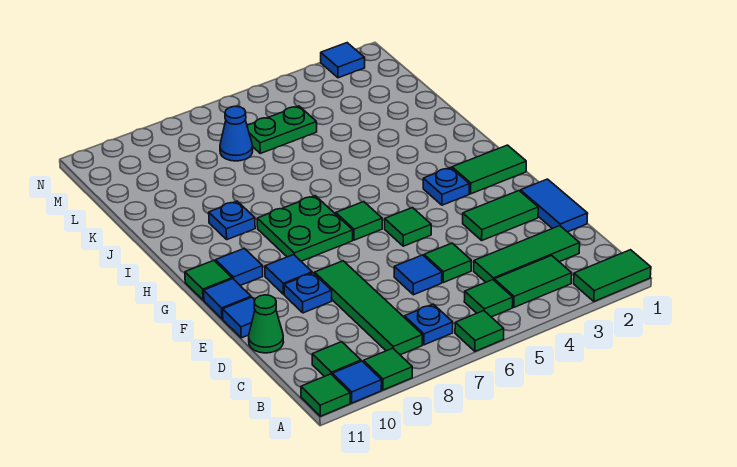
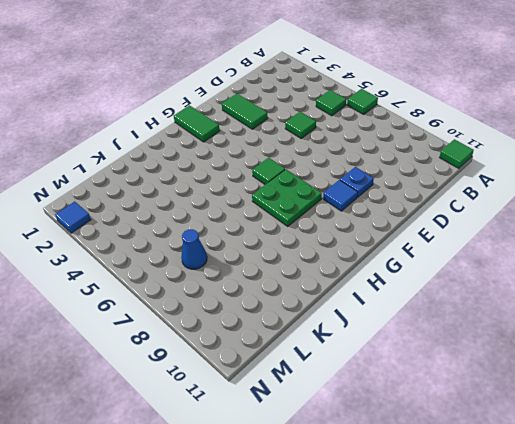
none -> green tile A1:A2 level 1
none -> green tile A9 level 1
none -> blue tile A10 level 1
none -> green tile B3:B4 level 1

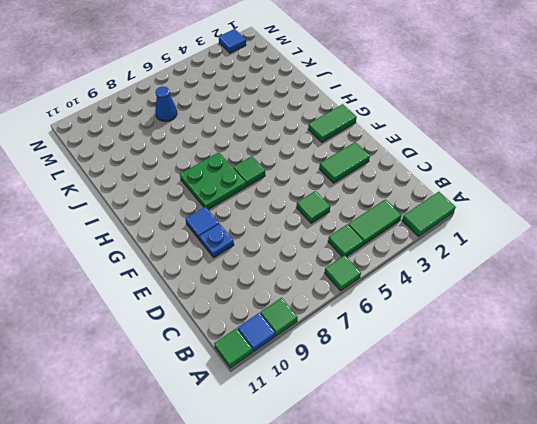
none -> blue plate B7 level 1
none -> green tile B8:E8 level 1
none -> green tile B10 level 1
none -> green tile C2:C4 level 1

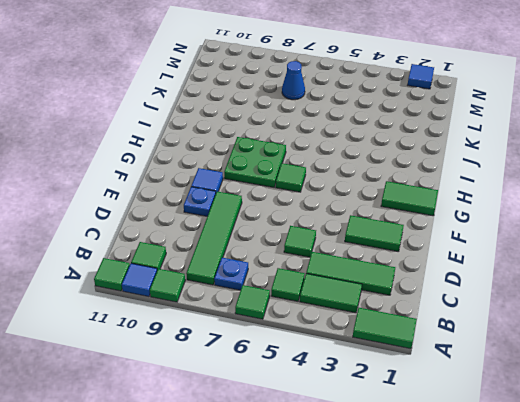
none -> blue tile D1:E1 level 1
none -> blue tile D6 level 1
none -> green cone D11 level 1
none -> blue tile E11 level 1

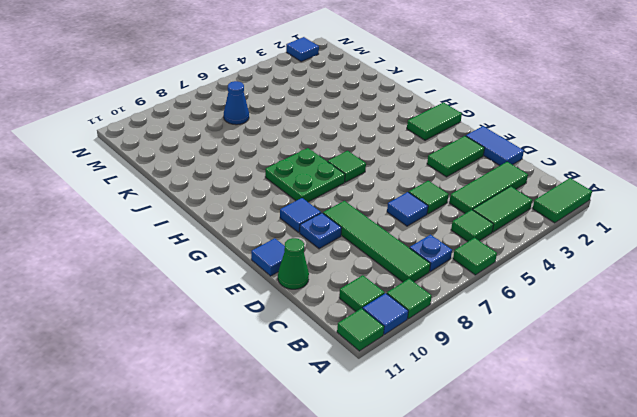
none -> green tile F5 level 1
none -> blue tile F11 level 1
none -> blue plate G3 level 1
none -> blue tile G10 level 1

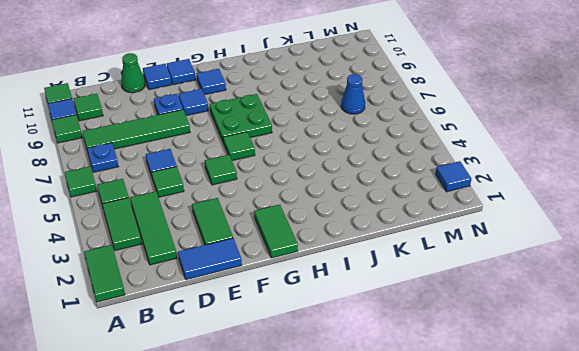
none -> blue plate G3 level 1
none -> green tile G11 level 1
none -> blue plate I9 level 1
none -> green plate L5:L6 level 1

